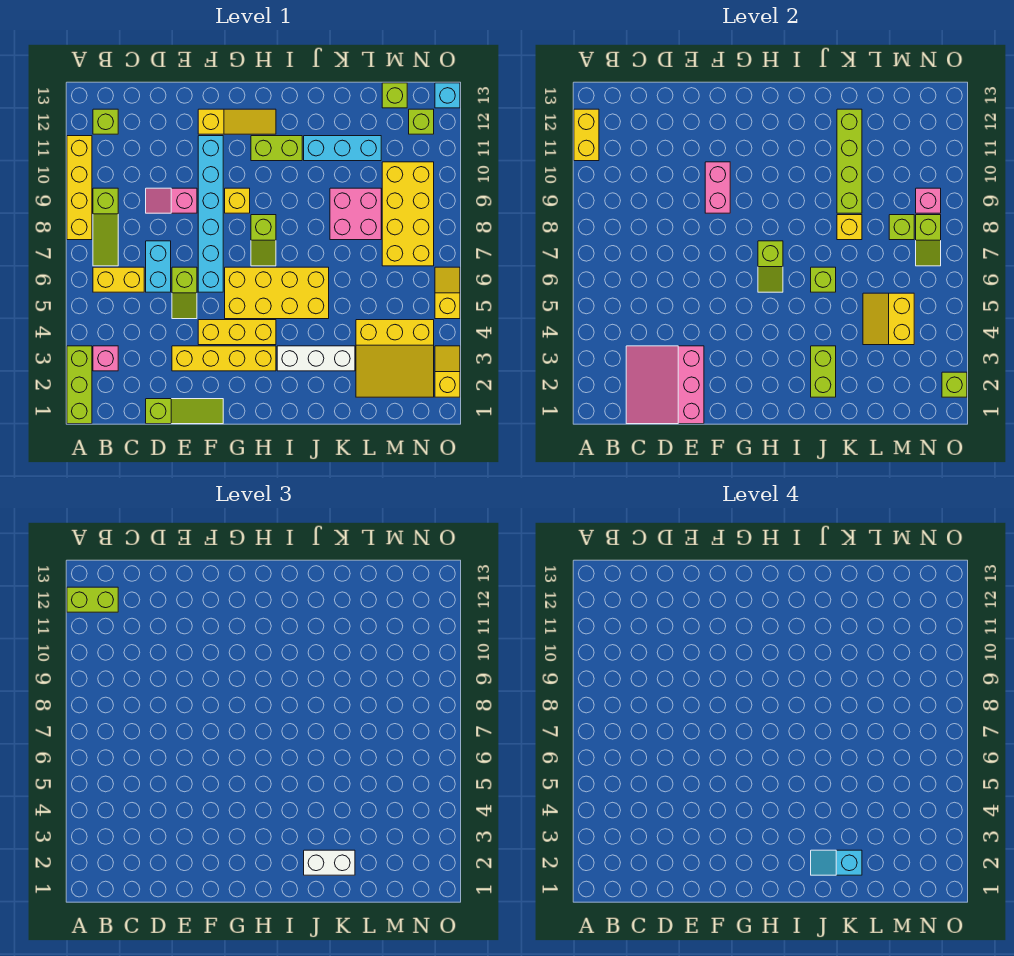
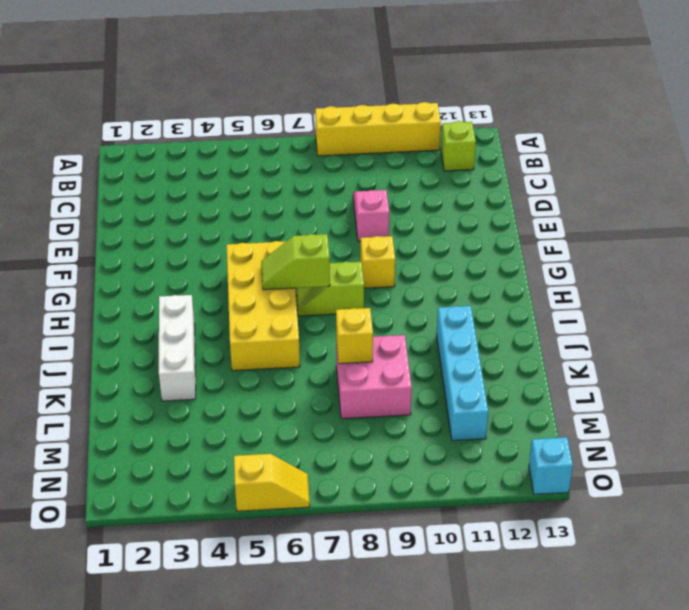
cyan brick J11:M11 level 1 -> cyan brick J11:L11 level 1
none -> lime brick A1:A3 level 1
none -> pink brick B3 level 1
none -> yellow brick B6:C6 level 1
none -> lime slope B7:B9 level 1 top 9

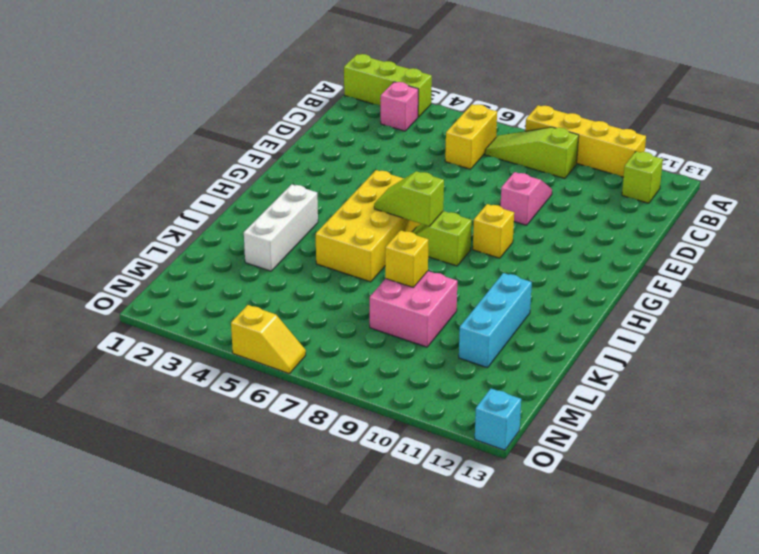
none -> lime slope D1:F1 level 1 top D
none -> cyan brick D6:D7 level 1
none -> yellow brick E3:H3 level 1
none -> lime slope E5:E6 level 1 top 6

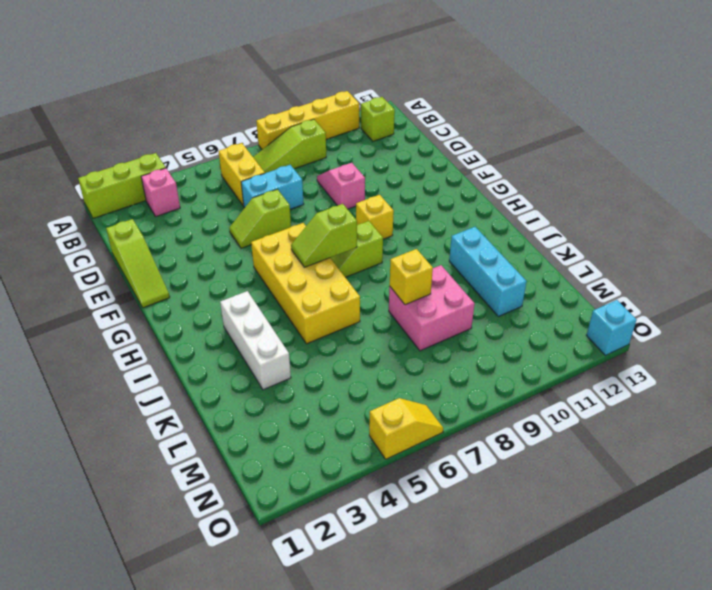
none -> yellow brick E3:H3 level 1
none -> yellow brick F4:H4 level 1
none -> cyan brick F6:F11 level 1
none -> yellow slope F12:H12 level 1 top F

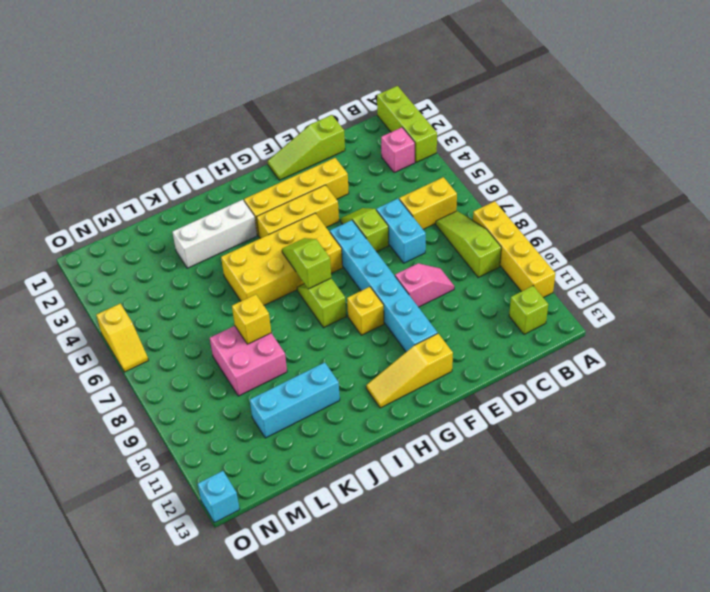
none -> lime brick H11:I11 level 1
none -> yellow slope L2:N4 level 1 top 4
none -> yellow brick M7:N10 level 1
none -> lime brick M13 level 1

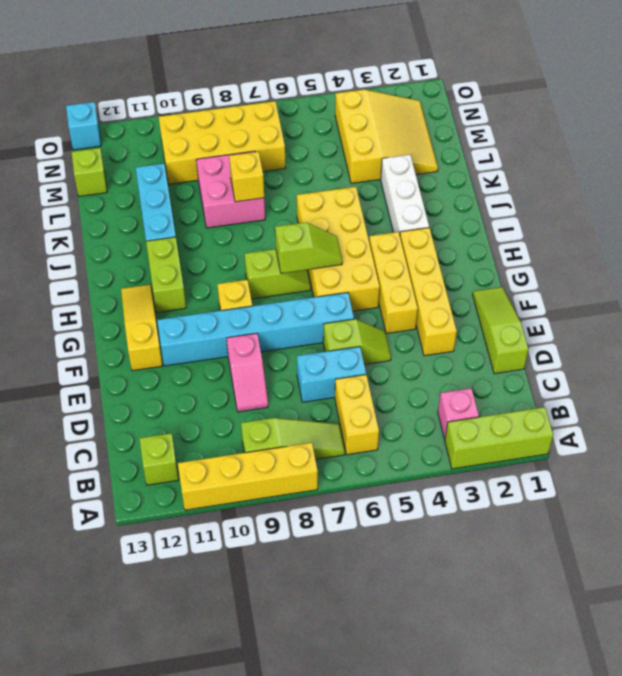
none -> lime brick N12 level 1
none -> yellow slope O2:O3 level 1 top 2
none -> yellow slope O5:O6 level 1 top 5
none -> yellow brick A11:A12 level 2

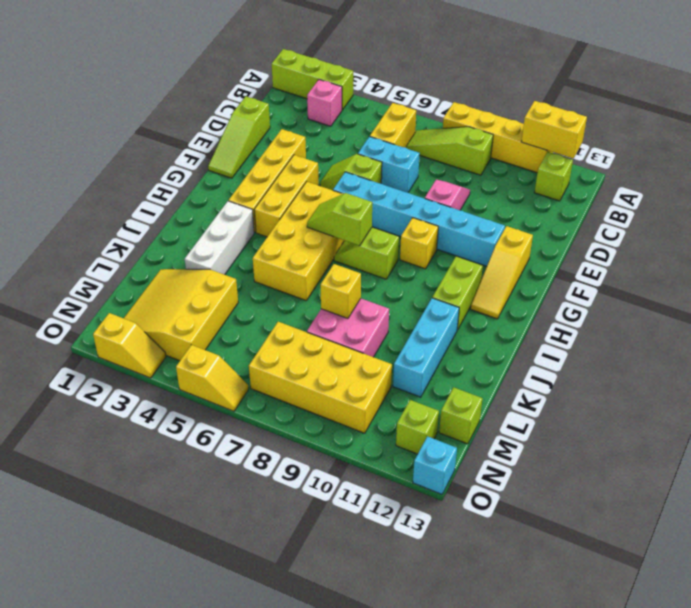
none -> pink slope C1:E3 level 2 top E
none -> pink brick F9:F10 level 2
none -> lime brick J2:J3 level 2
none -> lime brick J6 level 2

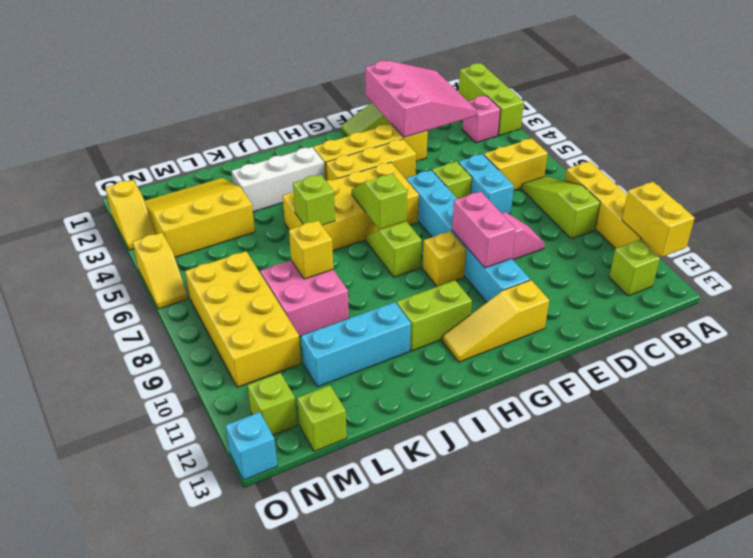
none -> lime brick J2:J3 level 2
none -> lime brick K9:K12 level 2
none -> yellow slope L4:M5 level 2 top M
none -> lime brick M8 level 2

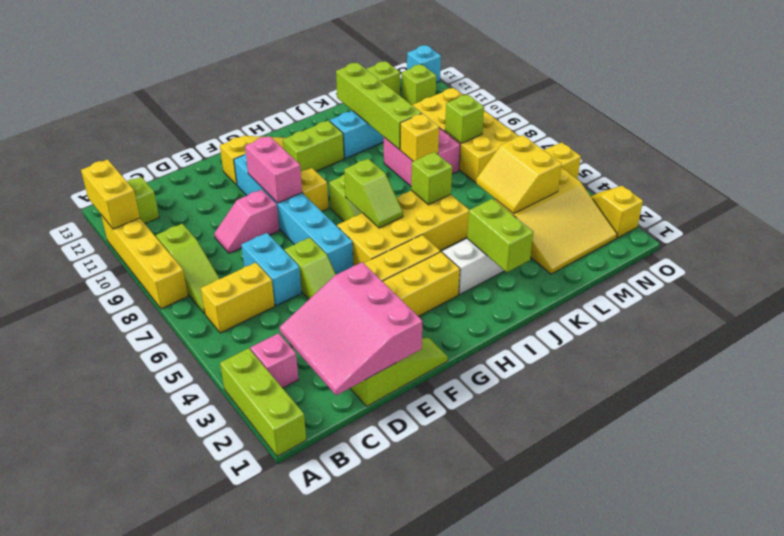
none -> lime slope N7:N8 level 2 top 8
none -> pink brick N9 level 2
none -> lime brick O2 level 2
none -> lime brick A12:B12 level 3

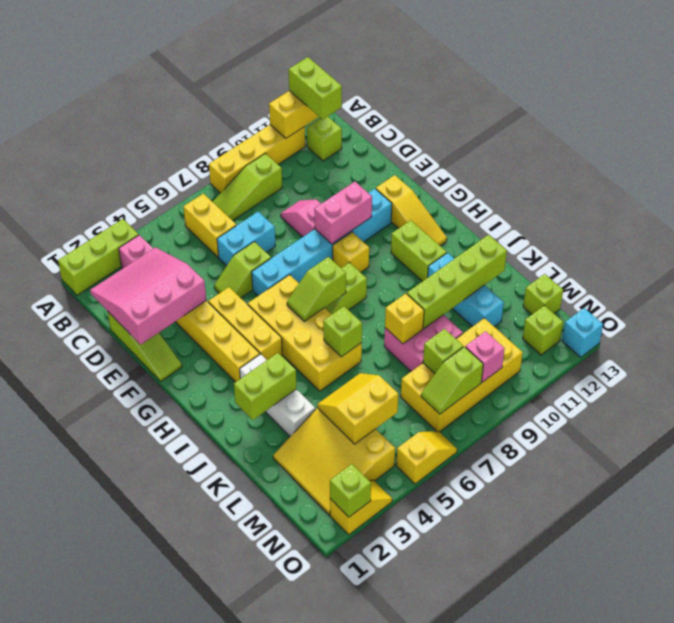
none -> white brick J2:K2 level 3
none -> cyan slope J2:K2 level 4 top K

